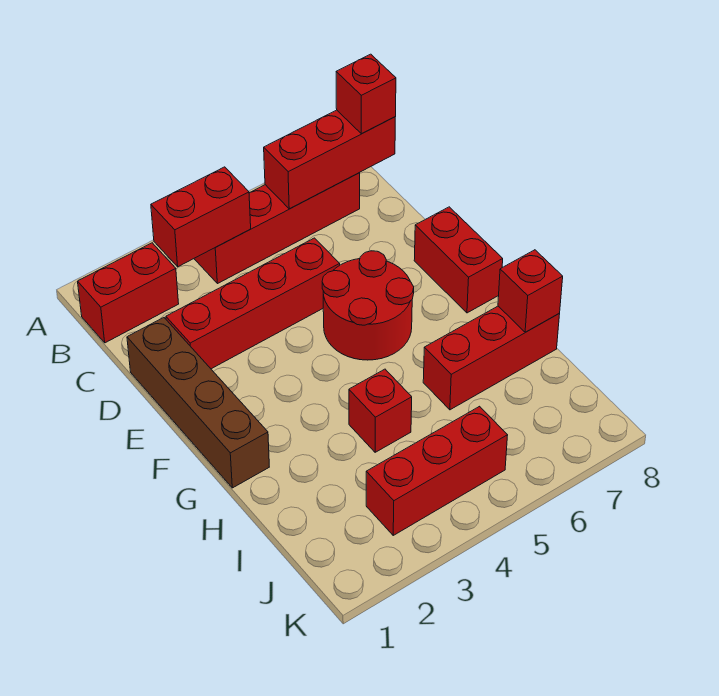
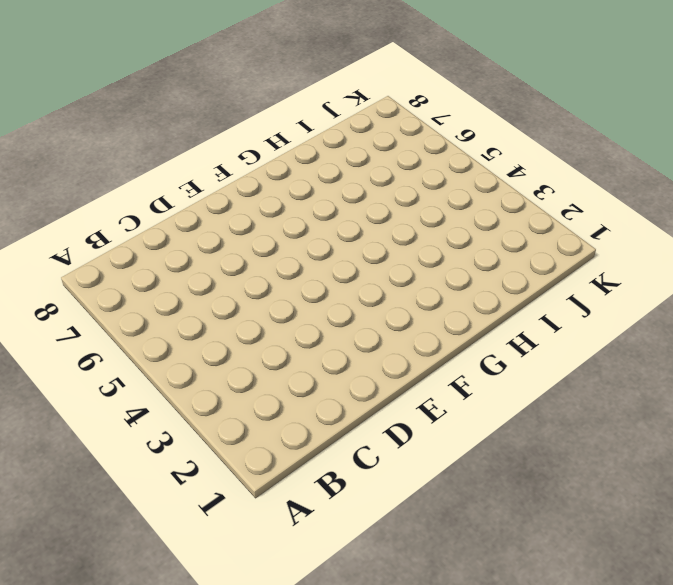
none -> red brick B1:B2 level 1
none -> red brick B4:B7 level 1
none -> brown brick D1:G1 level 1

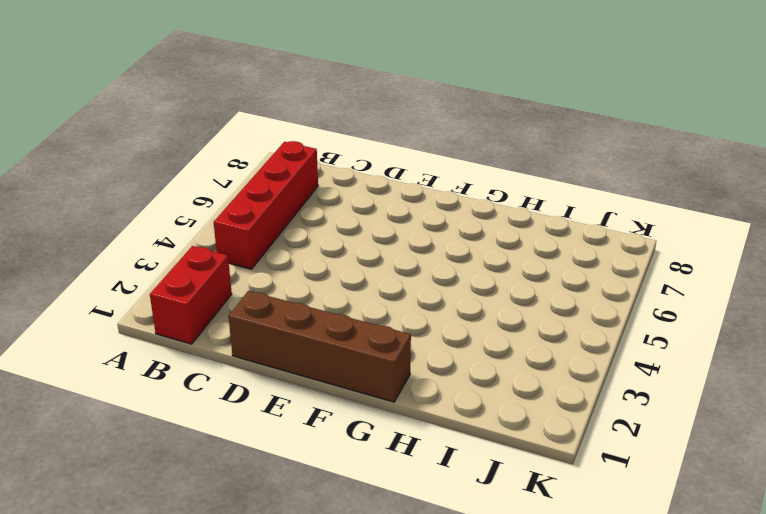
none -> red brick D2:D5 level 1
none -> red round brick E5:F6 level 1
none -> red brick E8:F8 level 1

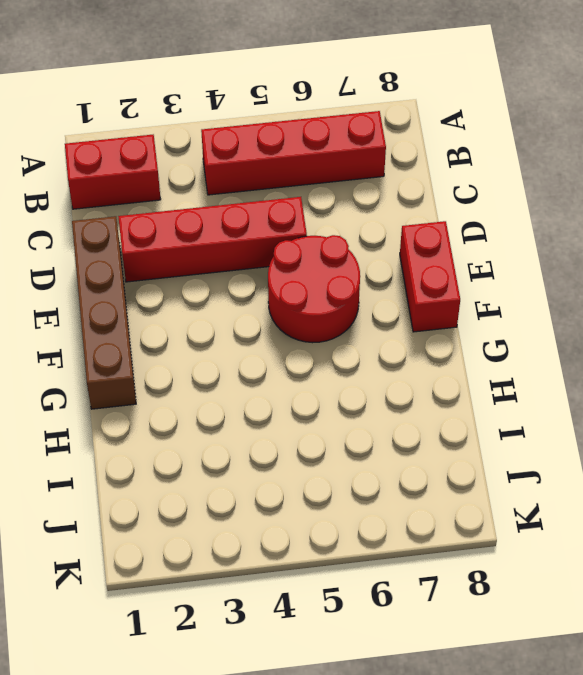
none -> red brick H4 level 1
none -> red brick H6:H8 level 1
none -> red brick J3:J5 level 1

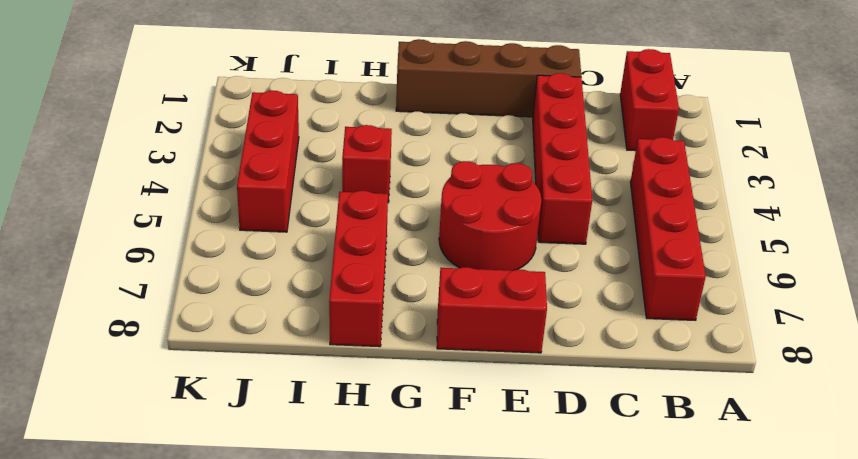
none -> red brick B3:B4 level 2
none -> red brick B6:B8 level 2
none -> red brick H8 level 2

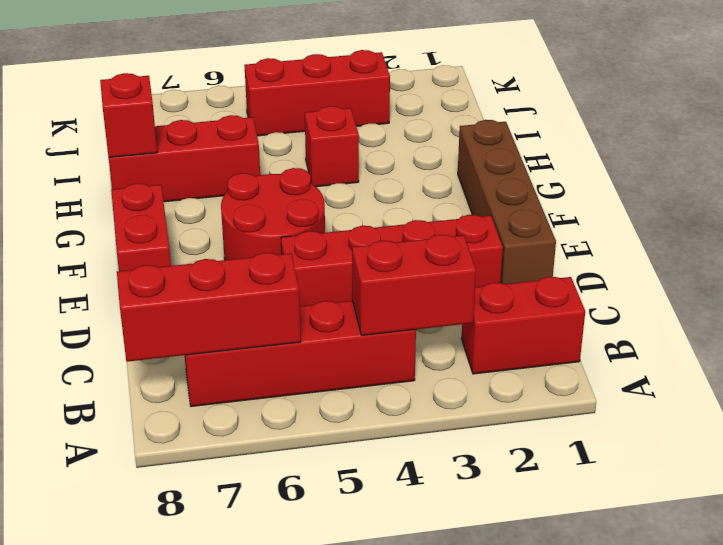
none -> red brick B8 level 3

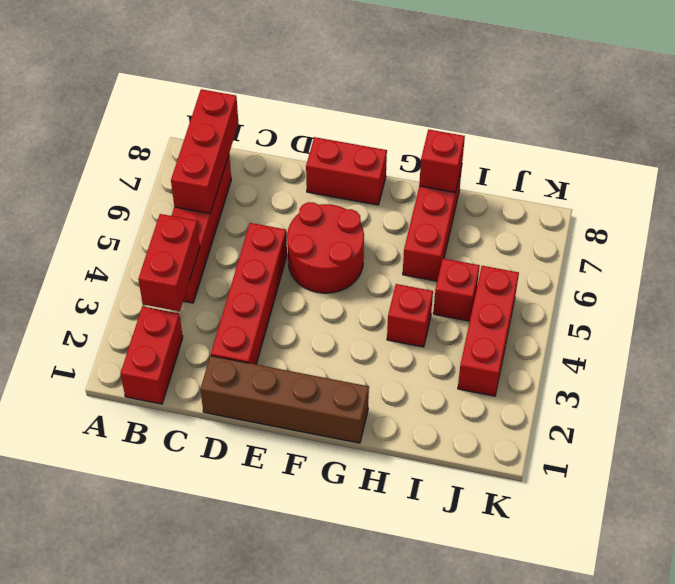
red brick I5 level 1 -> red brick B8 level 3

